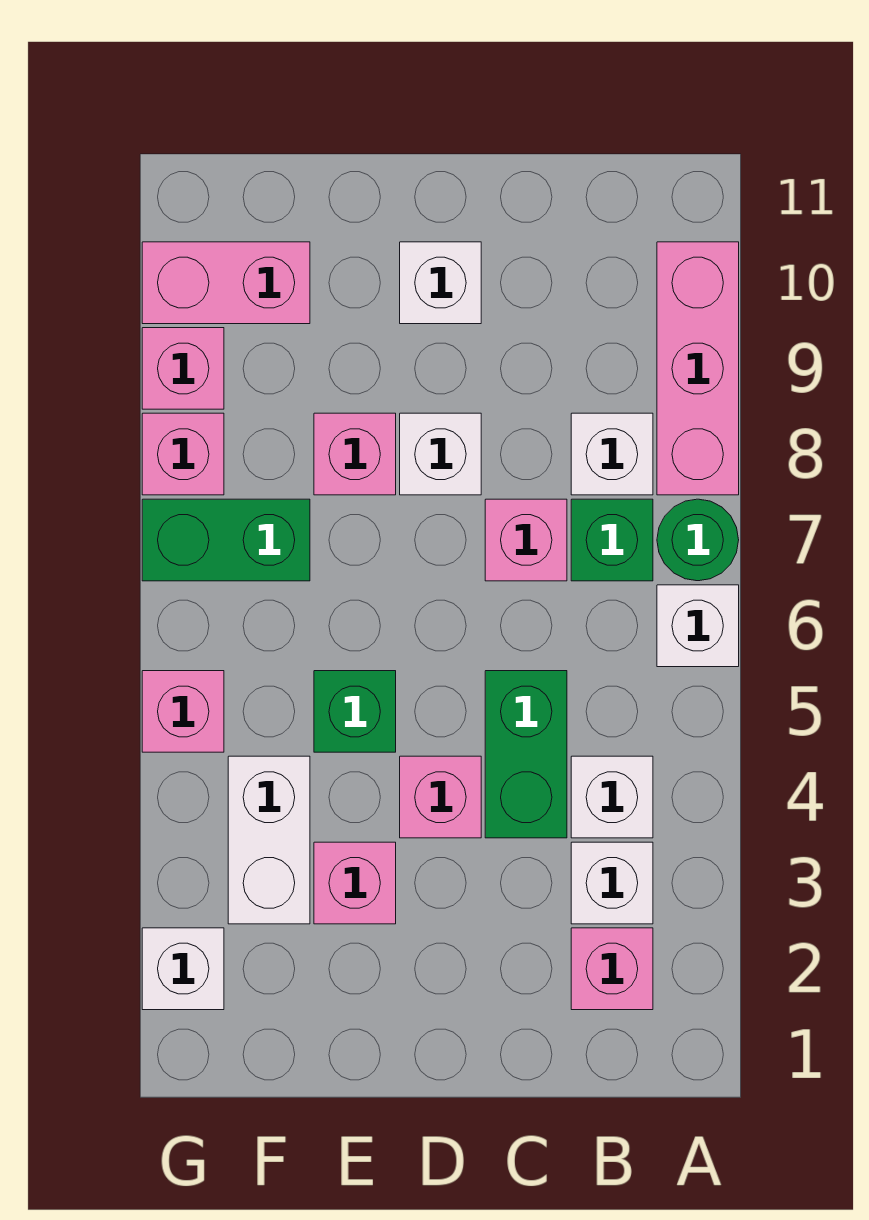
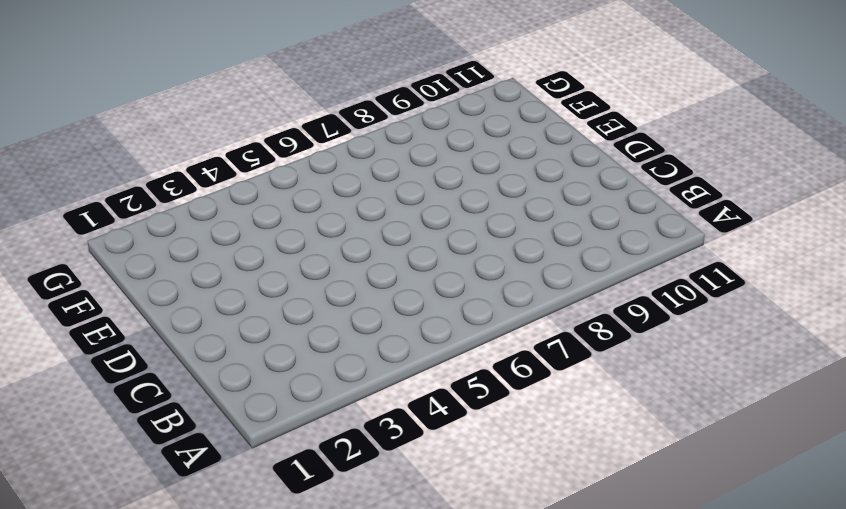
none -> white brick A6 level 1
none -> green round brick A7 level 1
none -> pink brick A8:A10 level 1

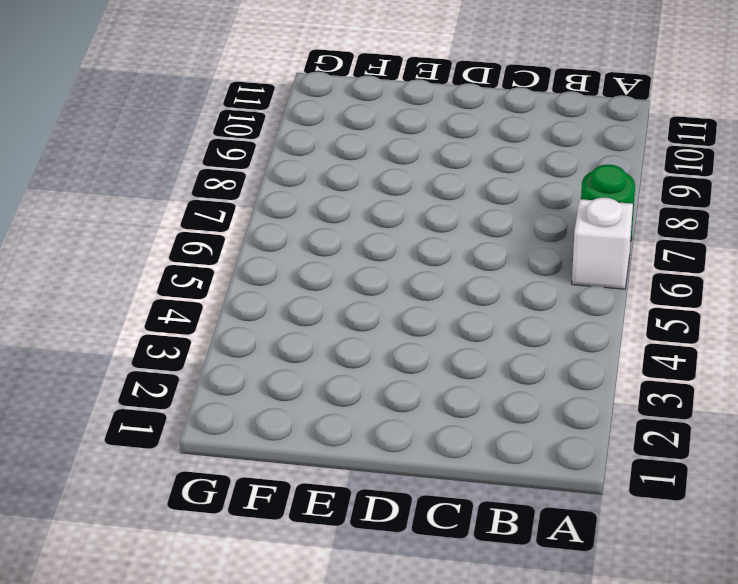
none -> pink brick A8:A10 level 1
none -> pink brick B2 level 1
none -> white brick B3 level 1

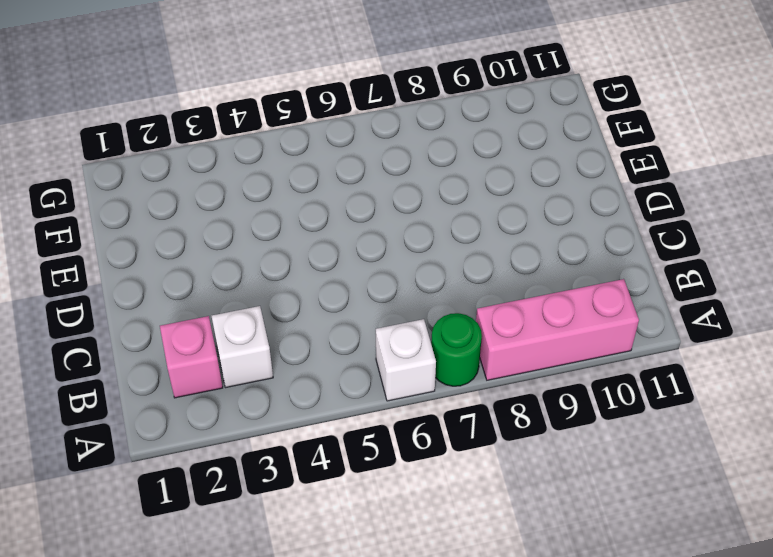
none -> white brick B4 level 1
none -> green brick B7 level 1
none -> white brick B8 level 1

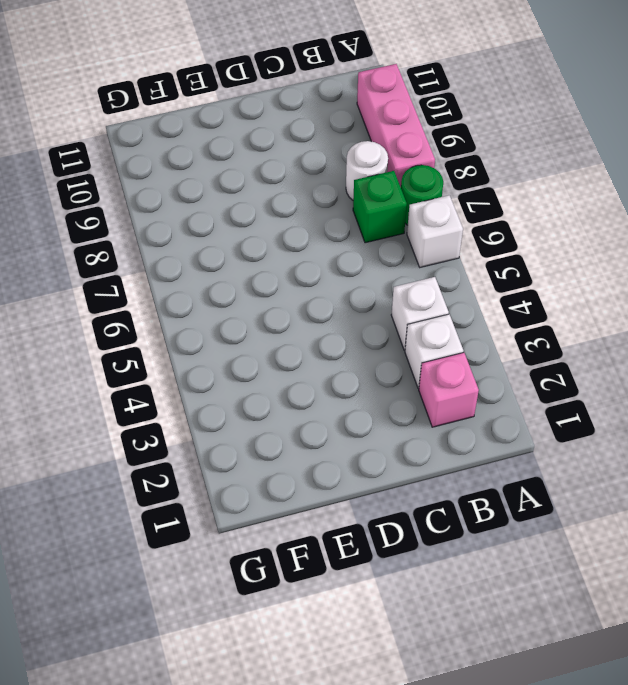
white round brick B8 level 1 -> white brick B8 level 1
none -> green brick C4:C5 level 1
none -> pink brick C7 level 1
none -> pink brick D4 level 1

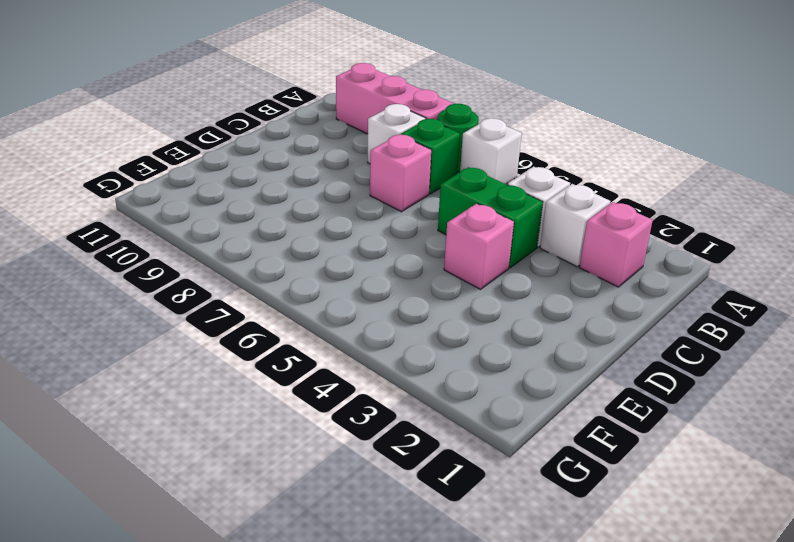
none -> white brick D8 level 1
none -> white brick D10 level 1
none -> pink brick E3 level 1

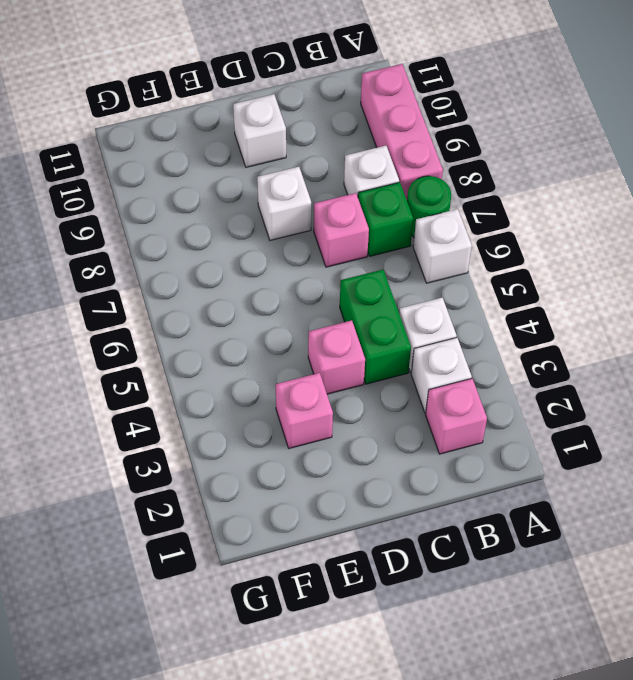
none -> green brick E5 level 1
none -> pink brick E8 level 1
none -> white brick F3:F4 level 1

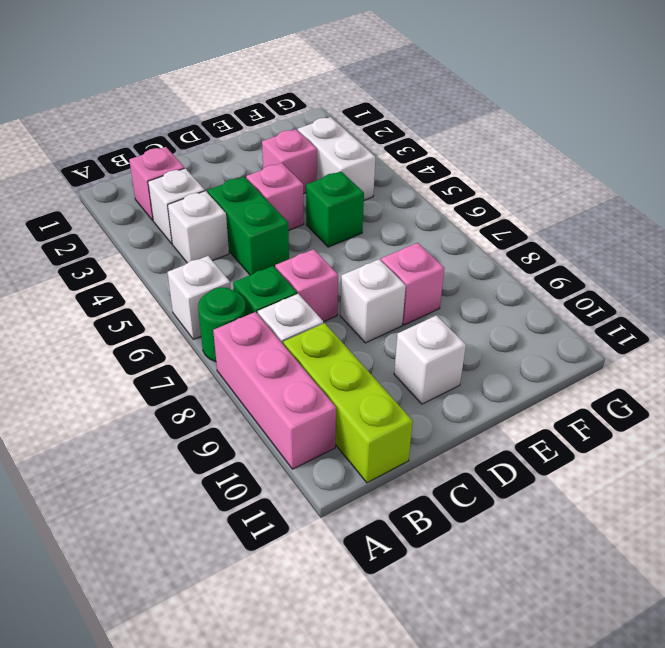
lime brick B9:B11 level 1 -> none
none -> green brick F7:G7 level 1
none -> pink brick F10:G10 level 1
none -> white brick G2 level 1

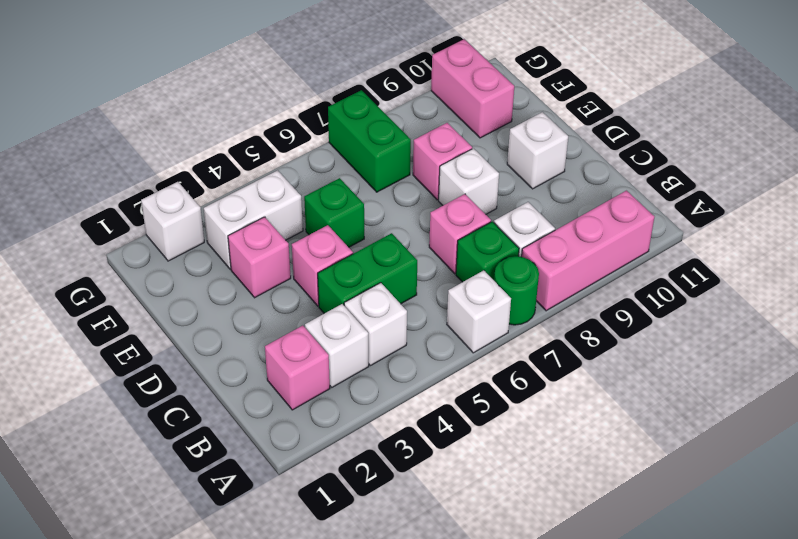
none -> pink brick G5 level 1
none -> pink brick G8 level 1
none -> pink brick G9 level 1

